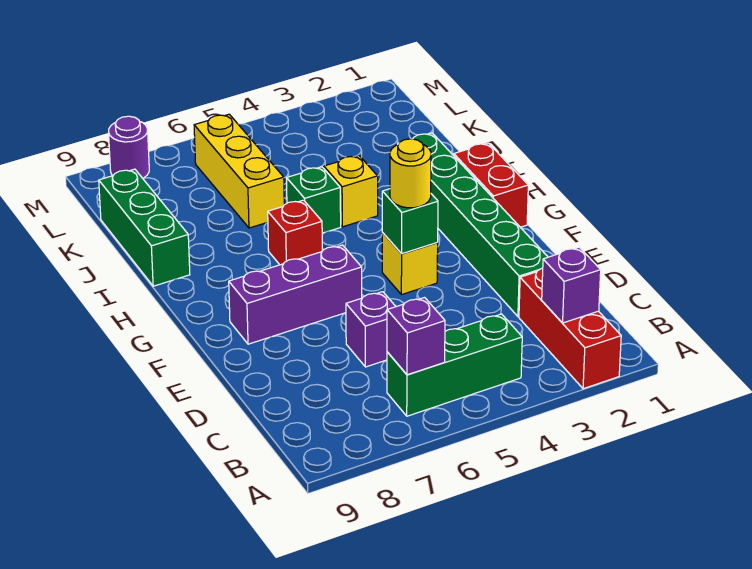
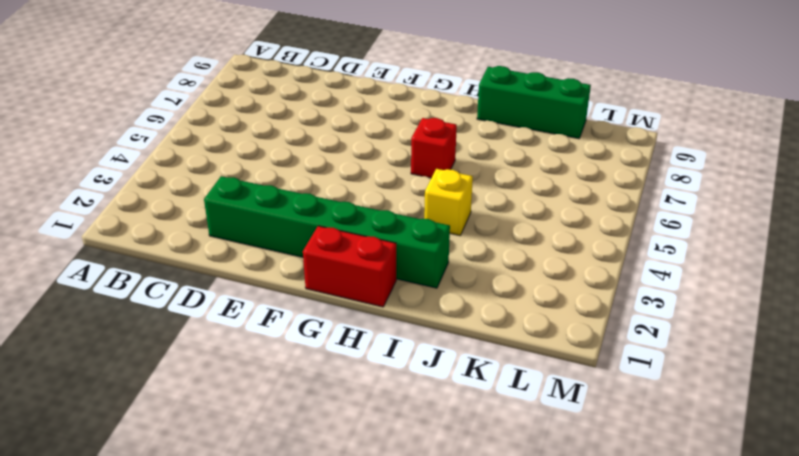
none -> red brick A2:C2 level 1
none -> green brick B4:B6 level 1
none -> purple brick D6 level 1

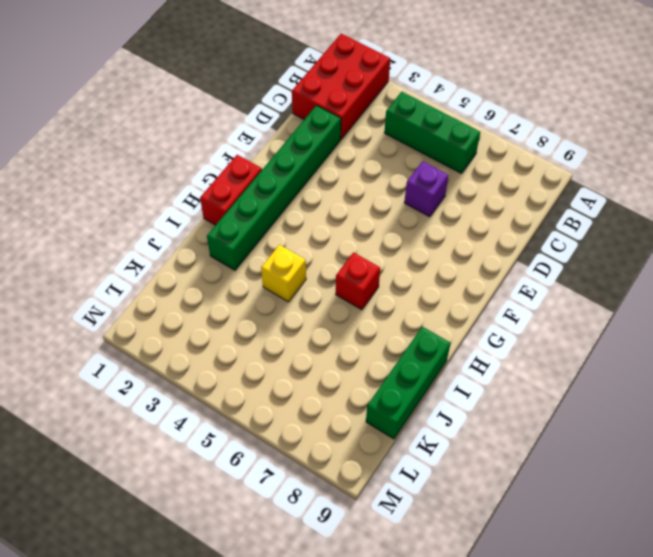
red brick A1:C2 level 1 -> red brick A2:C2 level 1
none -> yellow brick F4 level 1
none -> purple brick F6:F8 level 1
none -> green brick I5 level 1

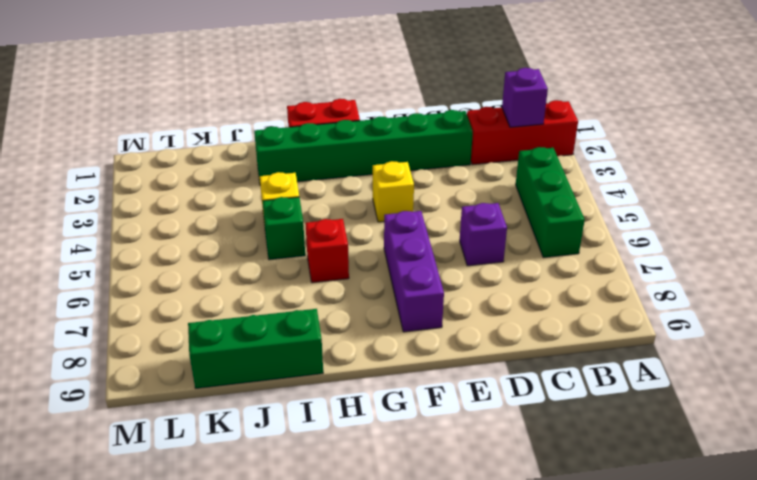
none -> yellow brick J6:L6 level 1
none -> purple round brick M8 level 1
none -> purple brick B6 level 2

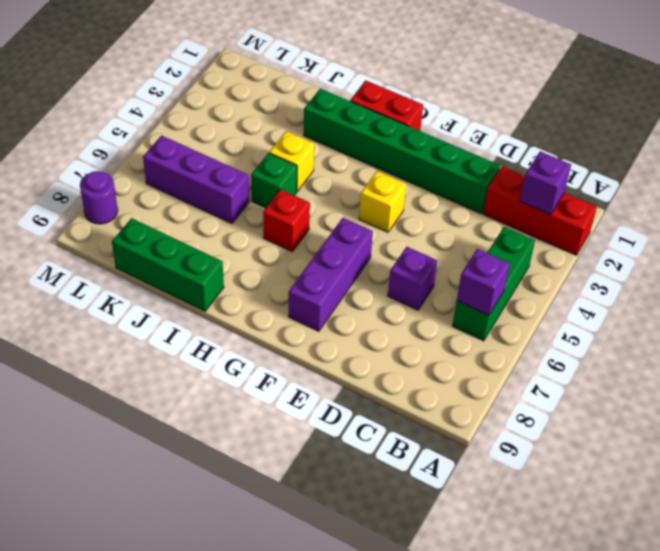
purple brick J6:L6 level 1 -> yellow brick J6:L6 level 1
none -> green brick F4 level 2
none -> yellow round brick F4 level 3

